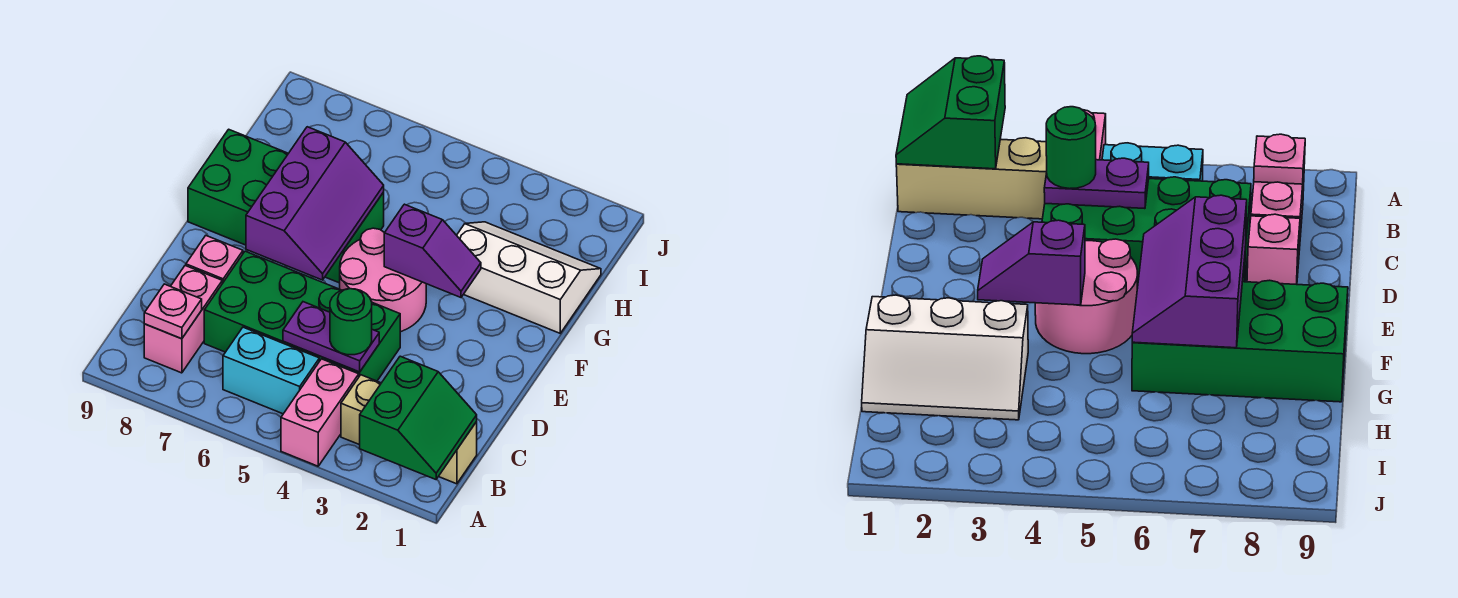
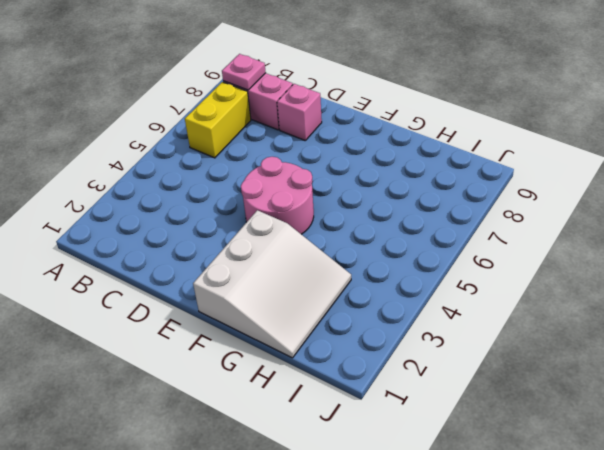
yellow brick B6:B7 level 1 -> cyan brick B5:B6 level 1
white slope F1:H3 level 1 top F -> white slope G1:H3 level 1 top G
none -> pink brick A4:B4 level 1
none -> tan brick B1:B3 level 1
none -> green brick C4:D7 level 1

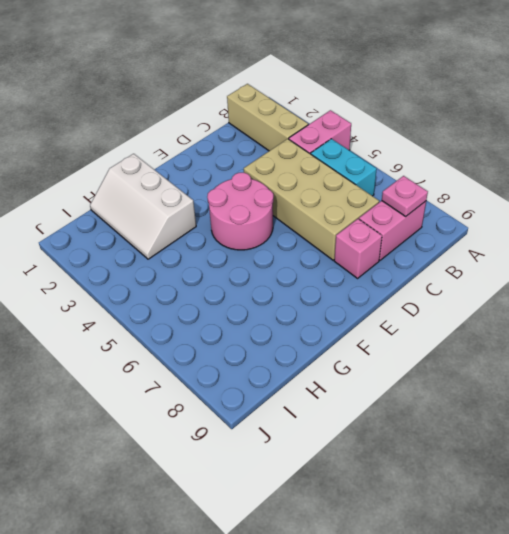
tan brick C4:D7 level 1 -> green brick C4:D7 level 1
none -> green brick F6:G9 level 1
none -> green slope A1:B2 level 2 top 2
none -> purple plate C4:C5 level 2

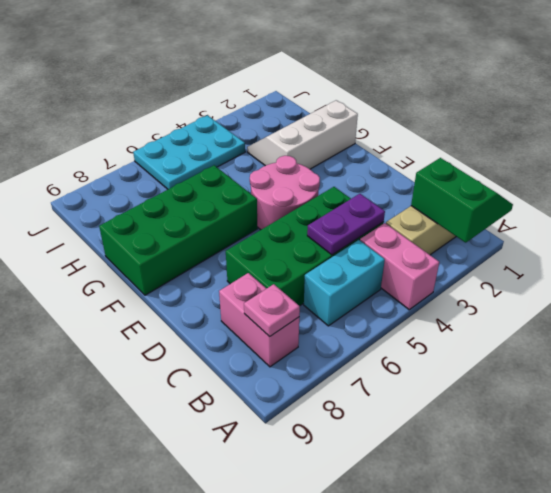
cyan plate I4:J6 level 1 -> none
none -> pink brick D8 level 1
none -> purple slope E6:G7 level 2 top 7
none -> purple slope F3:F4 level 2 top 4

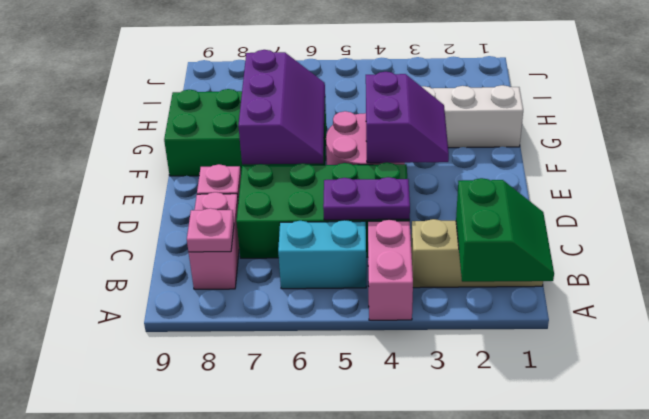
purple slope E3:F4 level 2 top 4 -> purple slope F3:F4 level 2 top 4
none -> green round brick C4 level 3

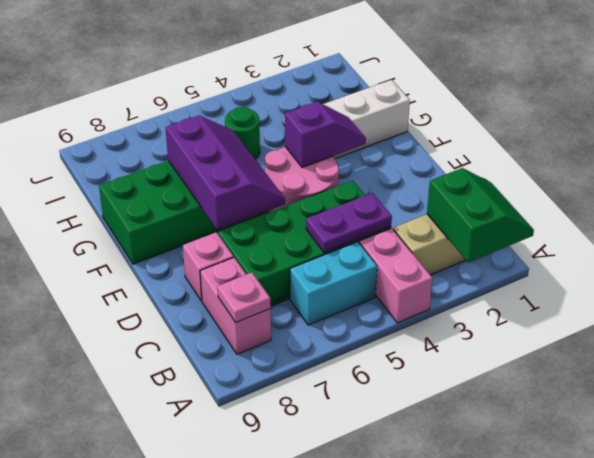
green round brick H5 level 1 -> green round brick C4 level 3

